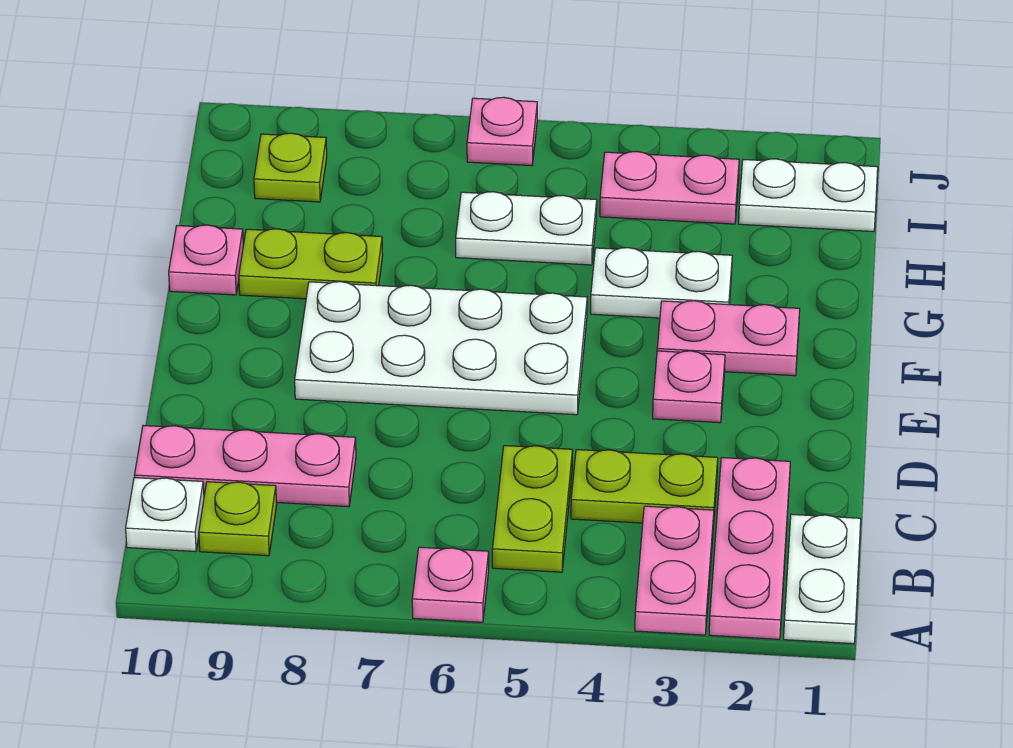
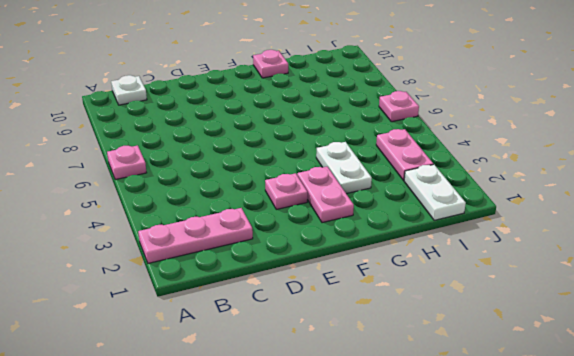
none -> white plate A1:B1 level 1
none -> pink plate A3:B3 level 1
none -> lime plate B5:C5 level 1

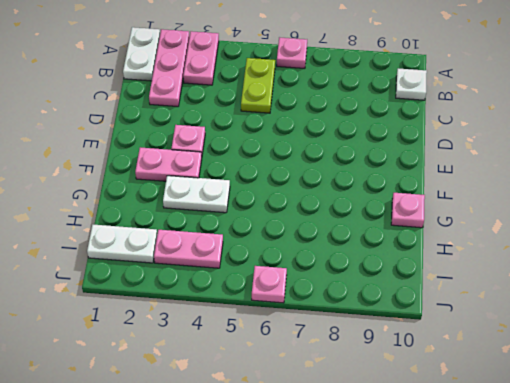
none -> lime plate B9 level 1
none -> lime plate C3:C4 level 1
none -> pink plate C8:C10 level 1

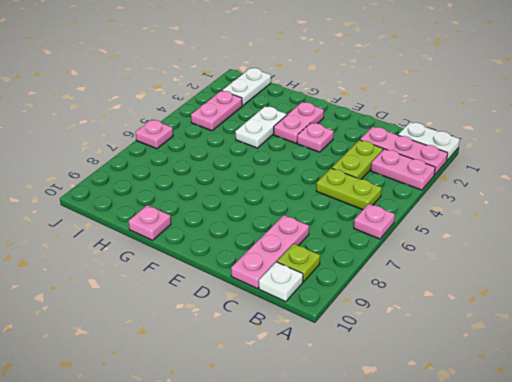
none -> white plate E5:F8 level 1
none -> lime plate G8:G9 level 1
none -> white plate H5:H6 level 1

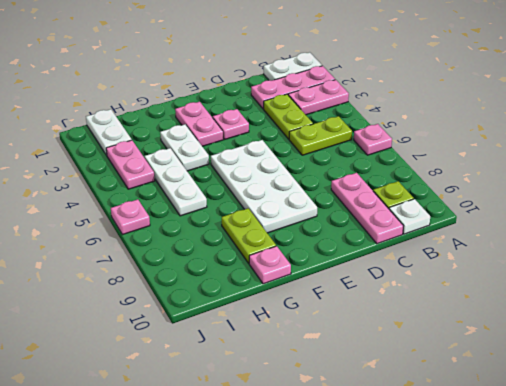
white plate H4:H6 level 1 -> white plate H5:H6 level 1
none -> lime plate I9 level 1

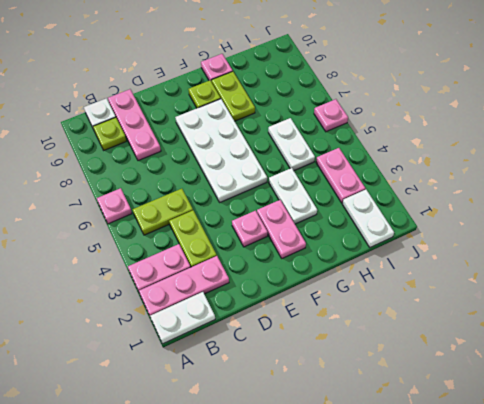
lime plate F9 level 1 -> lime plate I9 level 1

